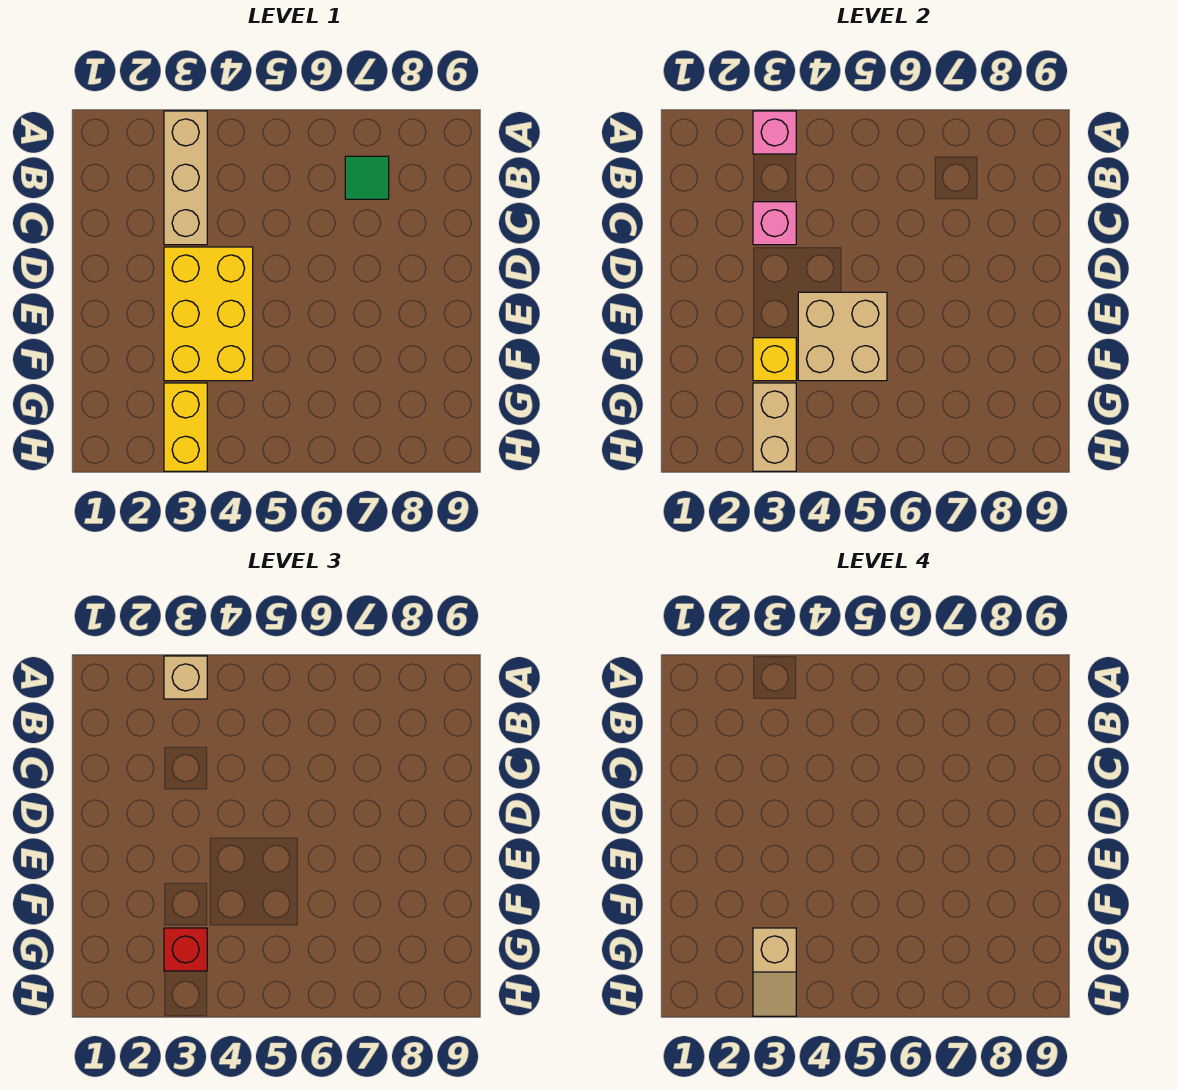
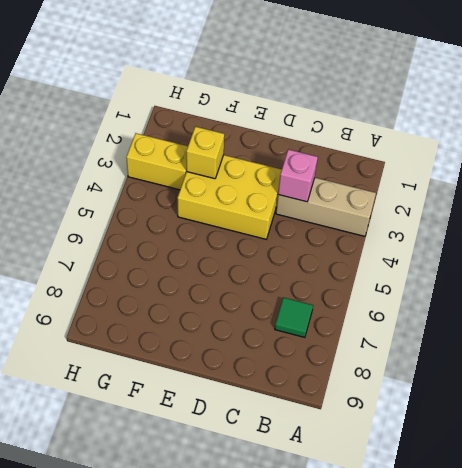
none -> pink brick A3 level 2
none -> tan brick E4:F5 level 2
none -> tan brick G3:H3 level 2

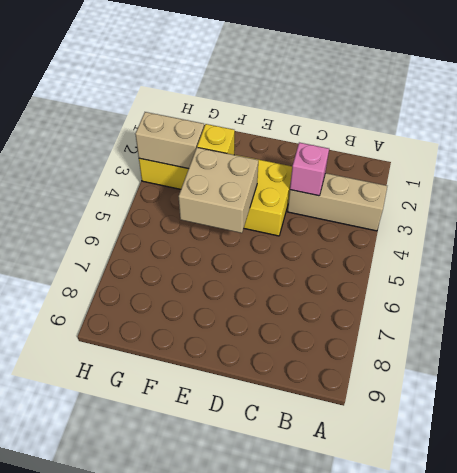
none -> green tile B7 level 1
none -> pink brick A3 level 2
none -> tan brick A3 level 3

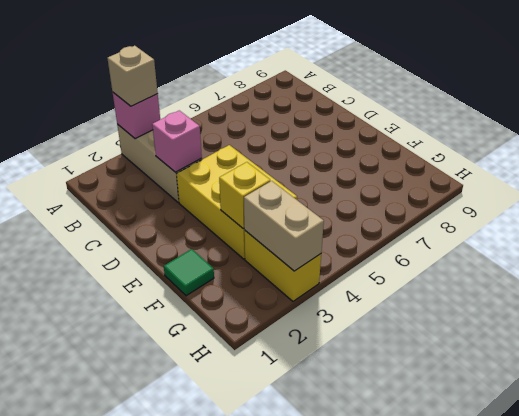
green tile F1 level 1 -> green tile B7 level 1
none -> tan brick E4:F5 level 2
none -> red brick G3 level 3
none -> tan slope G3:H3 level 4 top G

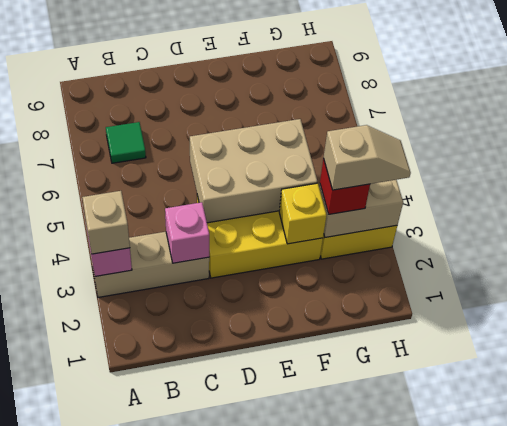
tan brick D4:F5 level 2 -> tan brick E4:F5 level 2

